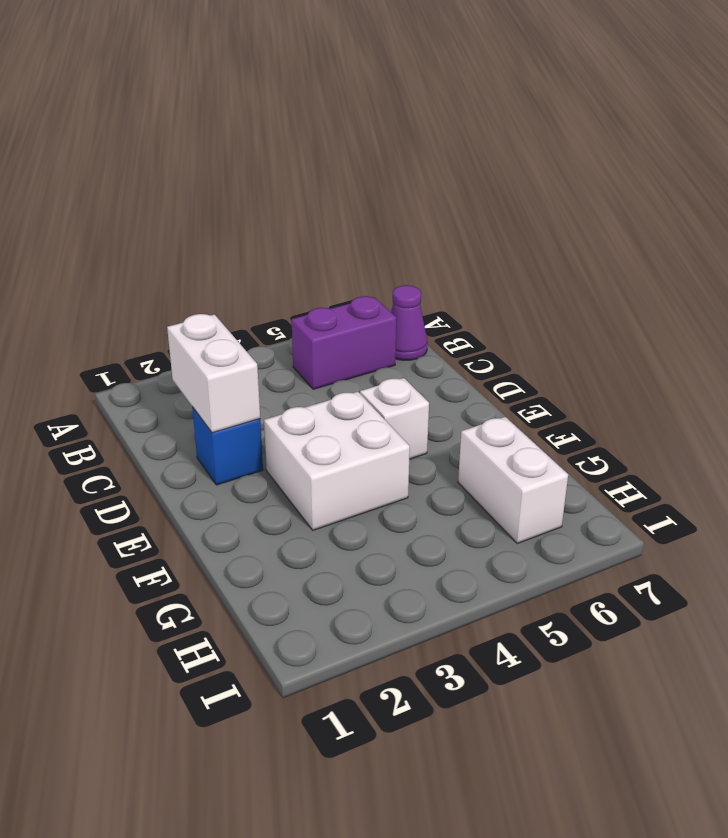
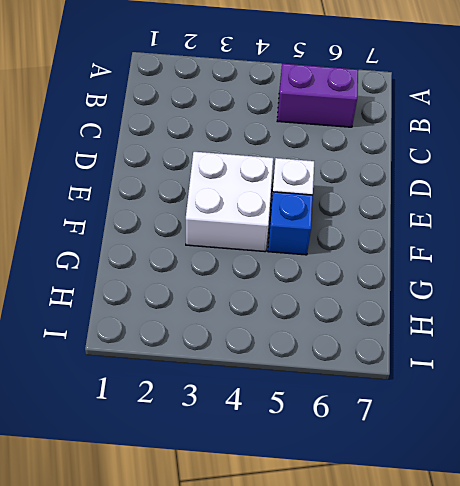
blue brick F5 level 1 -> blue brick D2 level 1
none -> purple cone B7 level 1
none -> white brick G6:H6 level 1

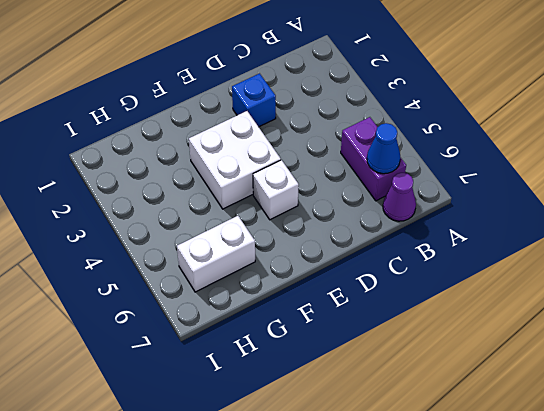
blue cone B6 level 2 -> none
none -> white brick C2:D2 level 2

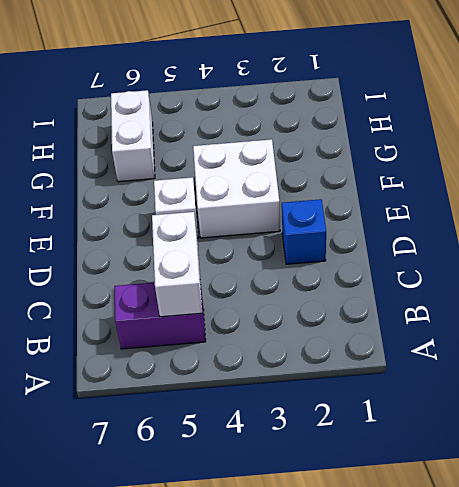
white brick B5:C5 level 2 -> white brick C2:D2 level 2
none -> purple cone B7 level 1

